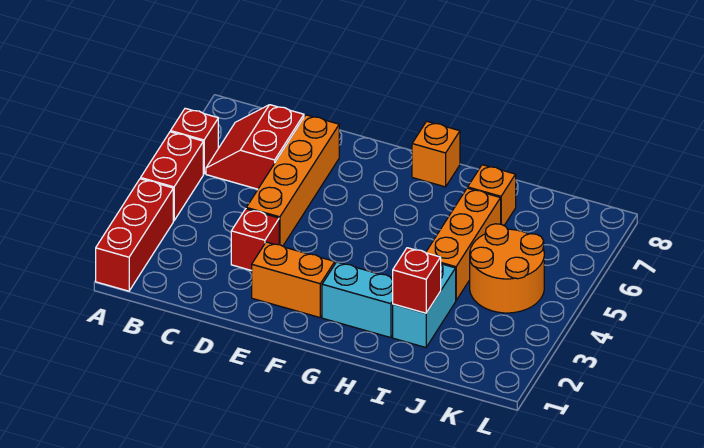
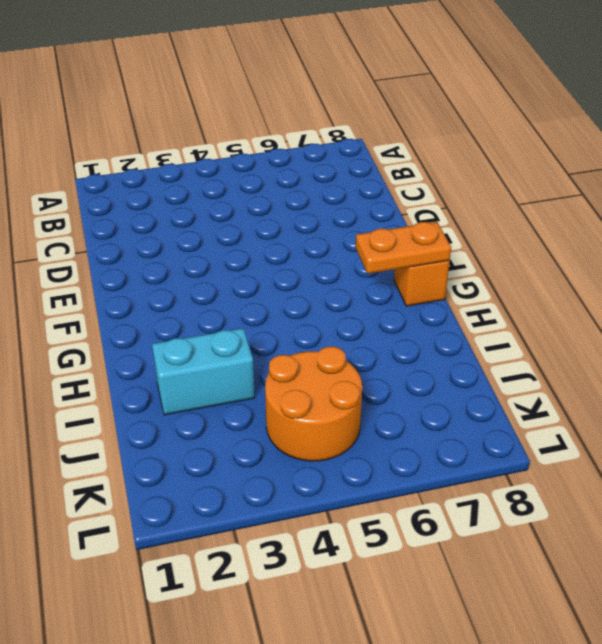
orange plate G7:G8 level 2 -> none
none -> red brick A1:A3 level 1
none -> red brick A4:A5 level 1
none -> red brick A6 level 1

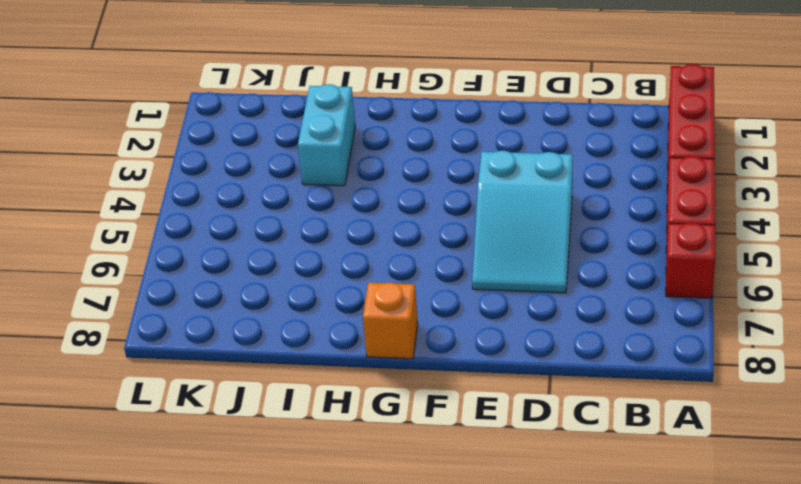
cyan slope D4:E6 level 1 top 4 -> orange brick D4:D7 level 1
none -> red slope B6:C7 level 1 top C
none -> red brick D3 level 1
none -> orange brick E2:F2 level 1

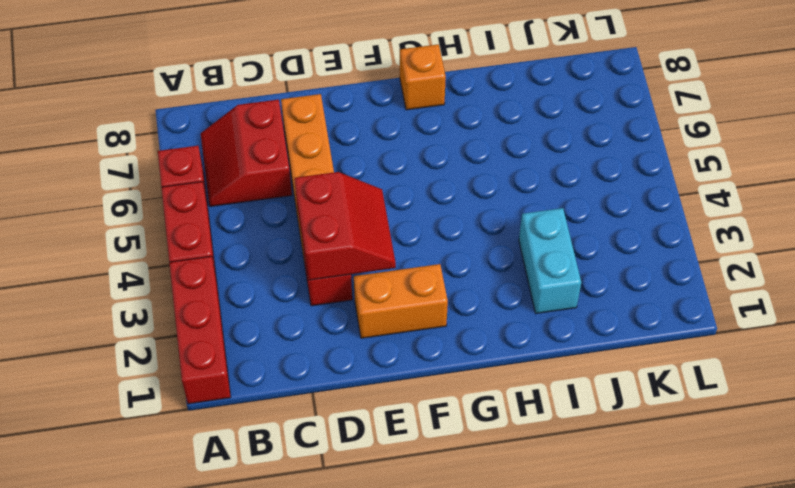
red slope D3:E4 level 2 top D -> none
none -> cyan brick G2:H2 level 1
none -> orange brick I4:I6 level 1
none -> orange brick I7 level 1

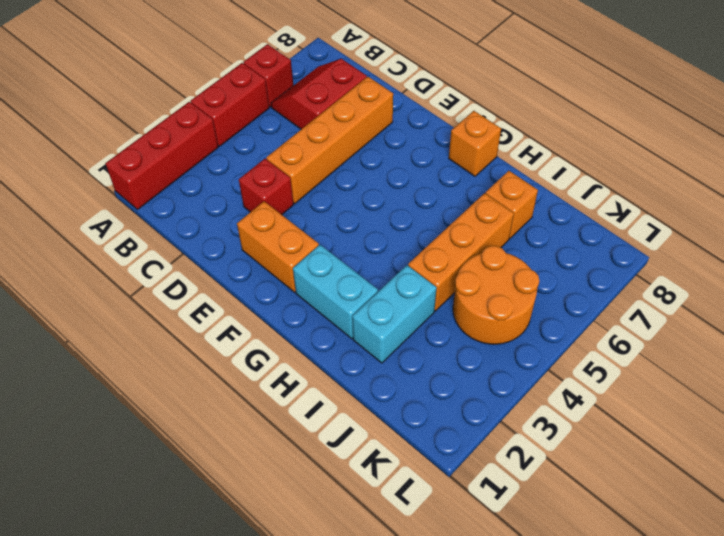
none -> red brick I2 level 2

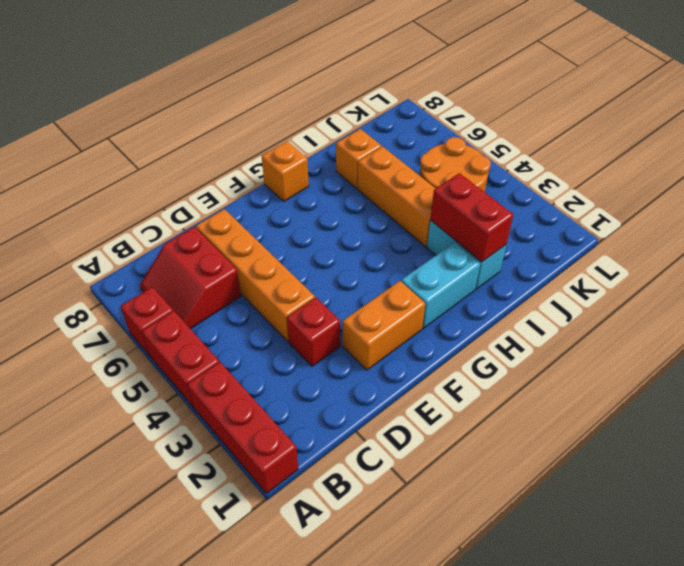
red brick I2:I3 level 2 -> red brick I2 level 2

